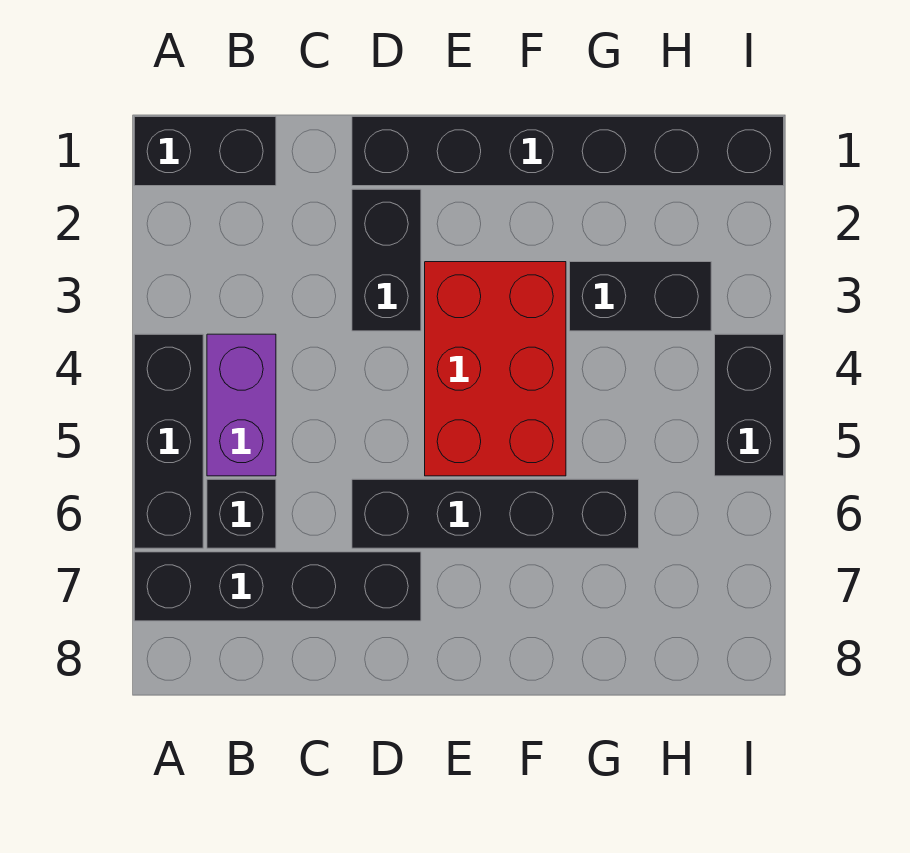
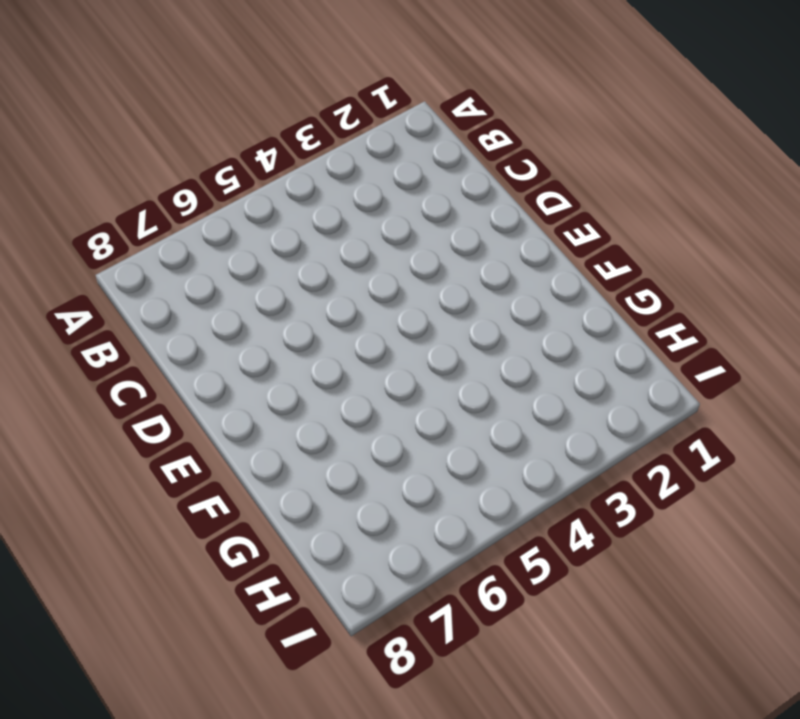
none -> black brick A1:B1 level 1
none -> black brick A4:A6 level 1

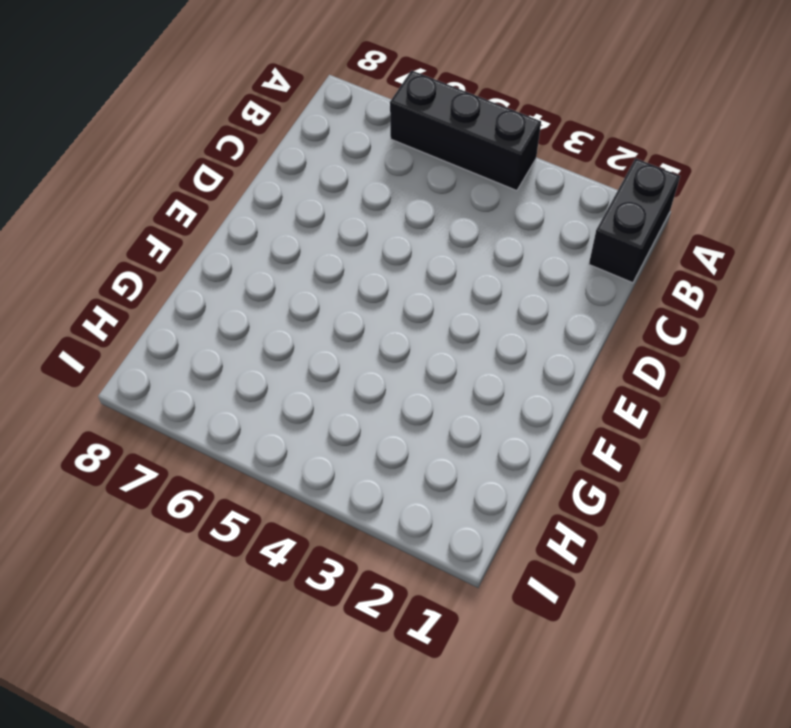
none -> black brick A7:D7 level 1
none -> purple brick B4:B5 level 1

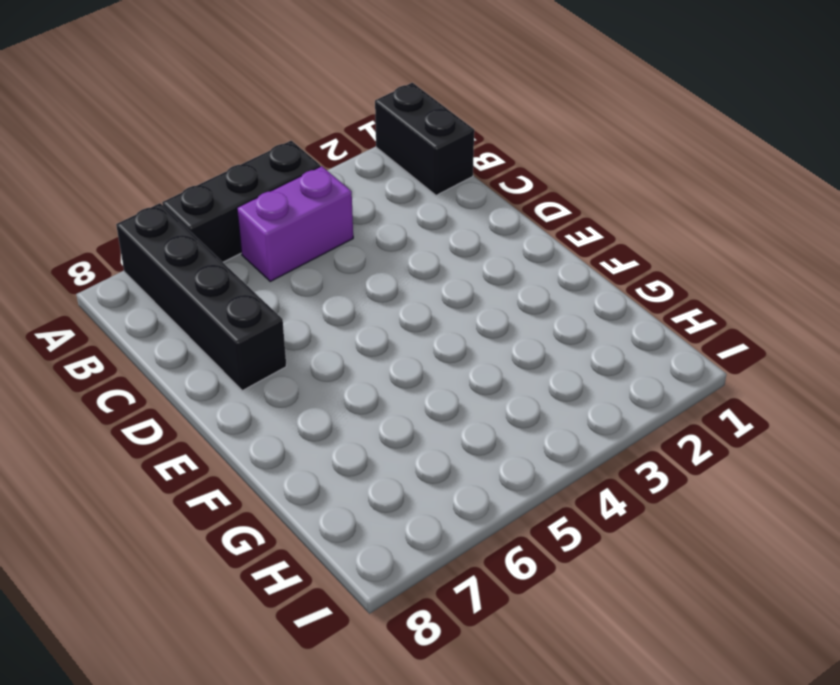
none -> black brick B6 level 1
none -> black brick D1:I1 level 1

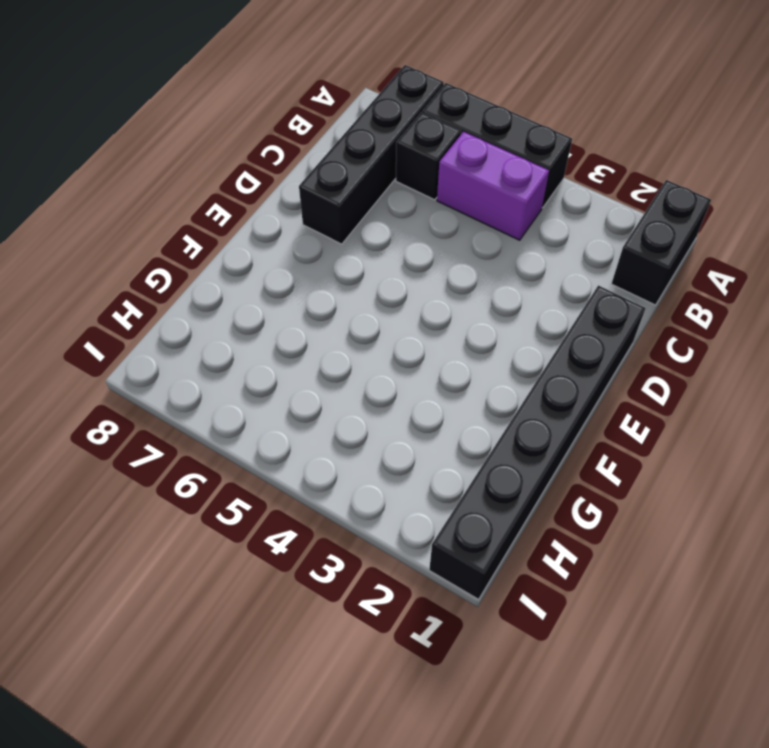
none -> black brick D2:D3 level 1
none -> black brick D6:G6 level 1

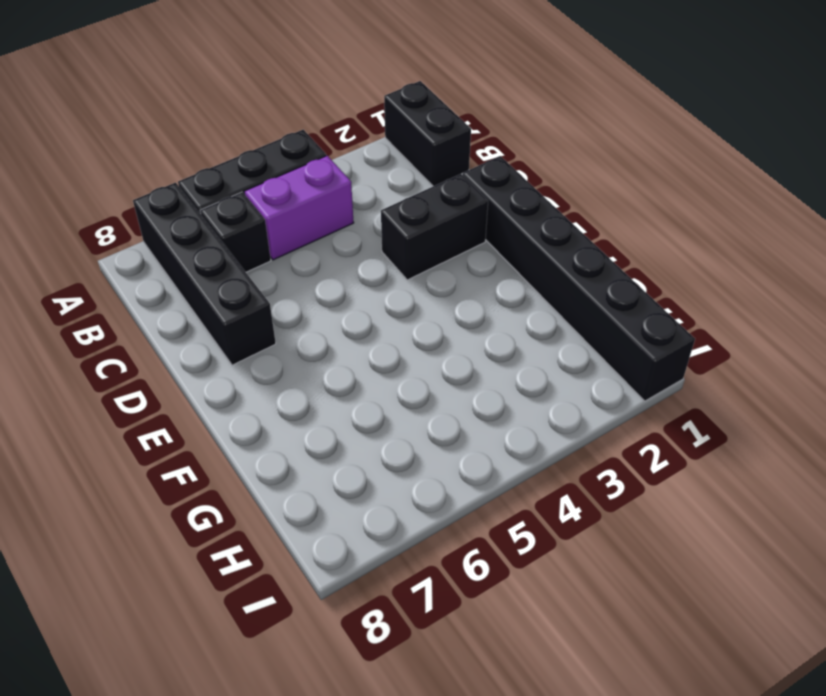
none -> black brick D6:G6 level 1
none -> red brick E3:F5 level 1

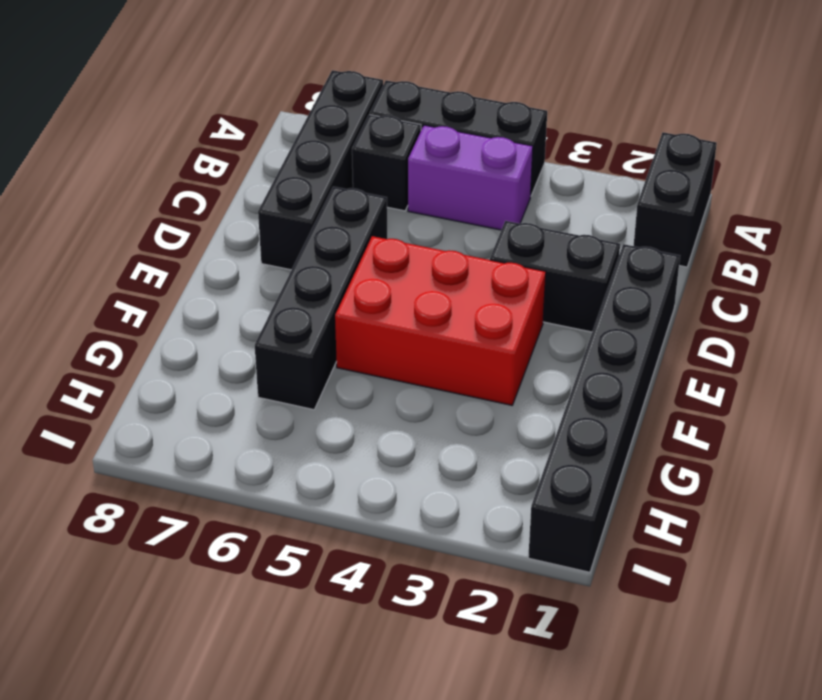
none -> black brick G3:H3 level 1
none -> black brick I4:I5 level 1

